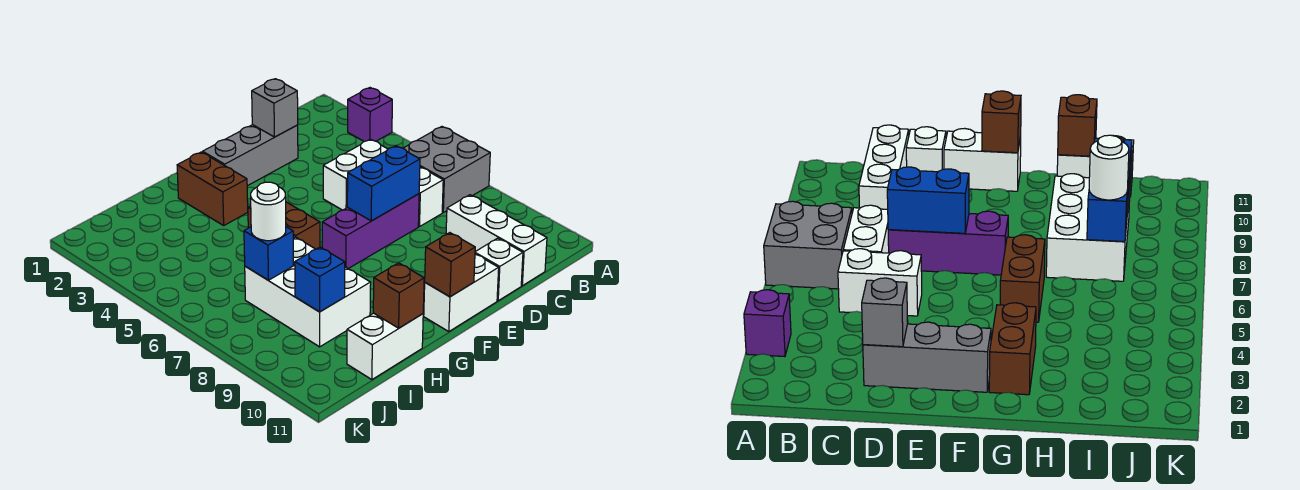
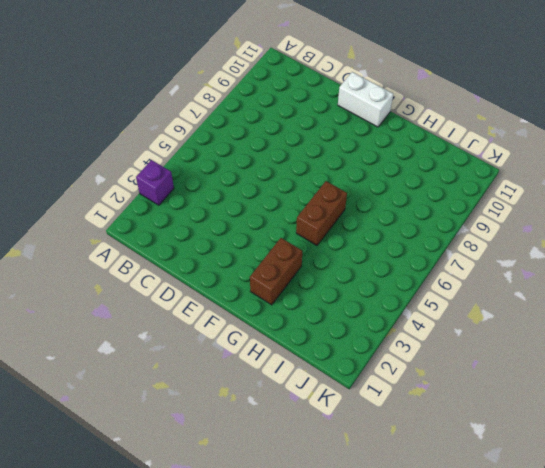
none -> grey brick A6:B7 level 1
none -> white brick C5:D5 level 1
none -> white brick C6:C7 level 1

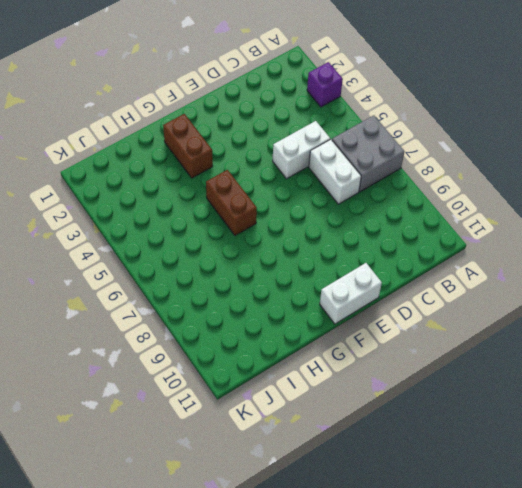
none -> white brick C9:C11 level 1
none -> grey brick D2:F2 level 1
none -> purple brick D7:F7 level 1

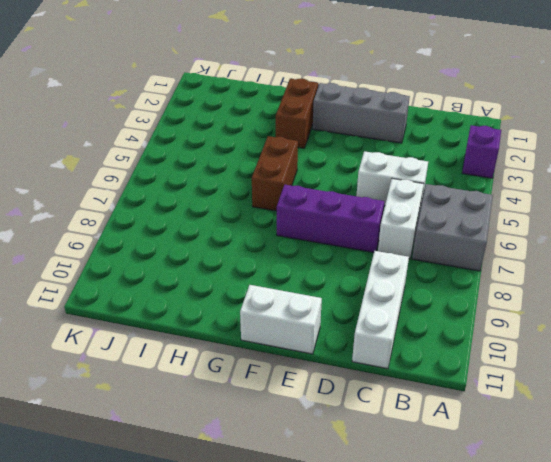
none -> white brick D11 level 1
none -> white brick H7:I9 level 1
none -> white brick H11:I11 level 1

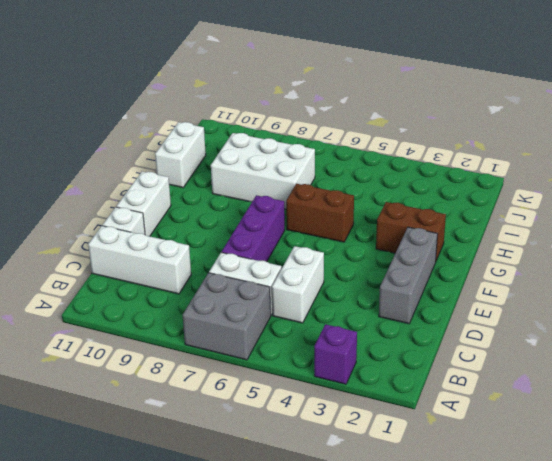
none -> grey brick D2 level 2
none -> blue brick D7:E7 level 2
none -> brown brick F11 level 2

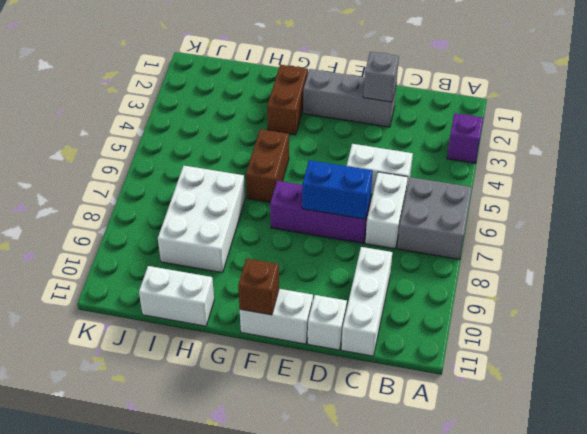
none -> brown brick H11 level 2
none -> blue brick I7 level 2
none -> blue brick I9 level 2

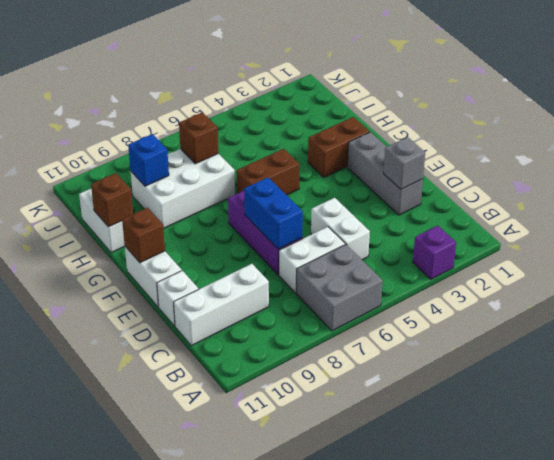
brown brick I7 level 2 -> blue brick I7 level 2
none -> white round brick I7 level 3

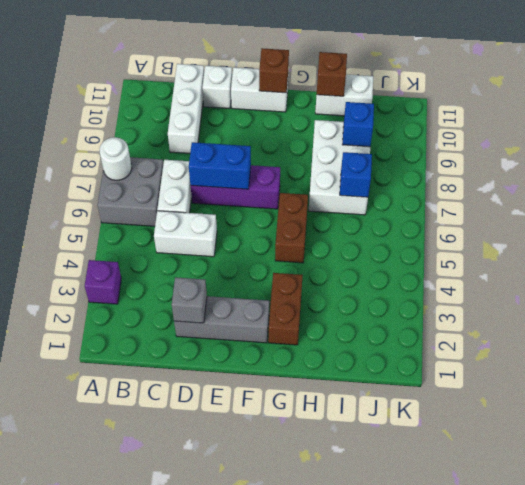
white round brick A7 level 2 -> white round brick I7 level 3

